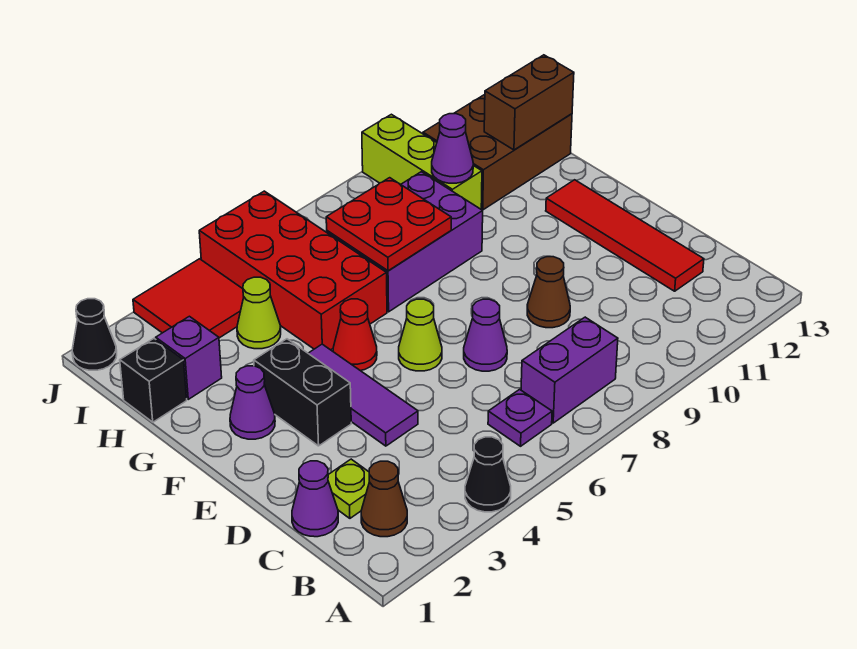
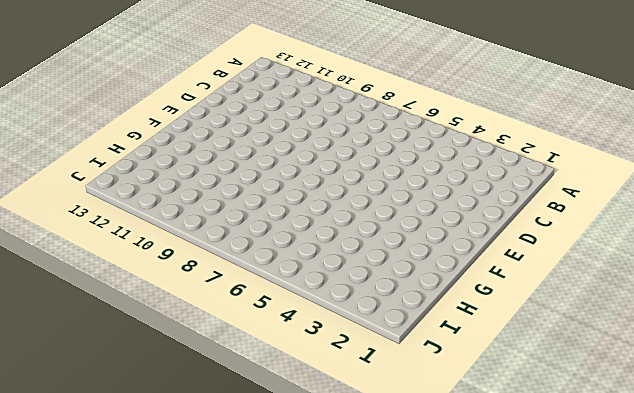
none -> black cone A4 level 1
none -> brown cone B2 level 1
none -> purple plate B6 level 1

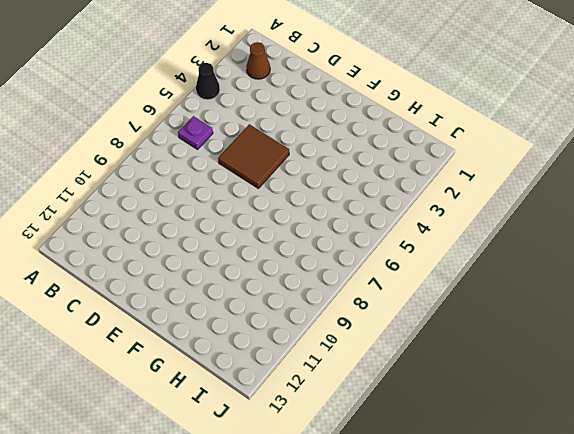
brown tile D5:E6 level 1 -> lime cone E6 level 1
none -> purple brick B7:B8 level 1
none -> purple cone C1 level 1
none -> lime plate C2 level 1

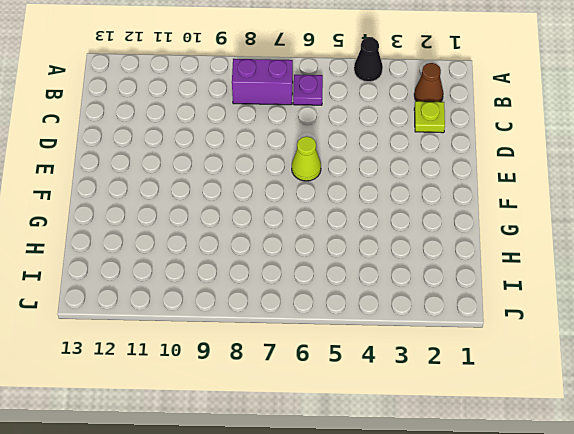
none -> purple cone C1 level 1
none -> red tile C12:F12 level 1
none -> purple tile D4:F4 level 1

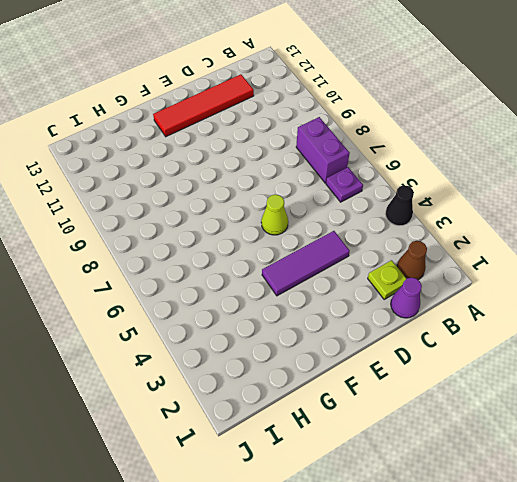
none -> purple cone D7 level 1
none -> brown cone D9 level 1
none -> black brick E3:F3 level 1

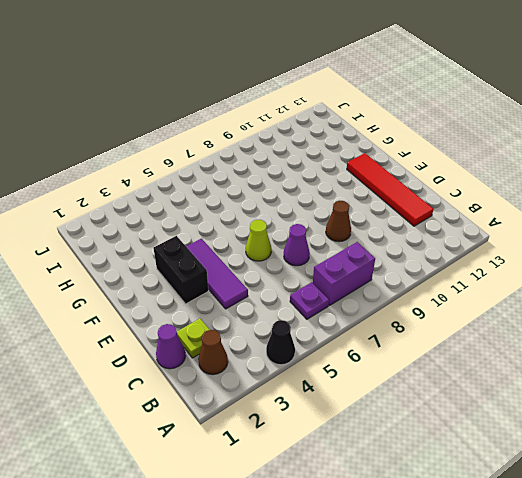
none -> purple cone F2 level 1
none -> red cone F5 level 1
none -> red brick G5:J6 level 1

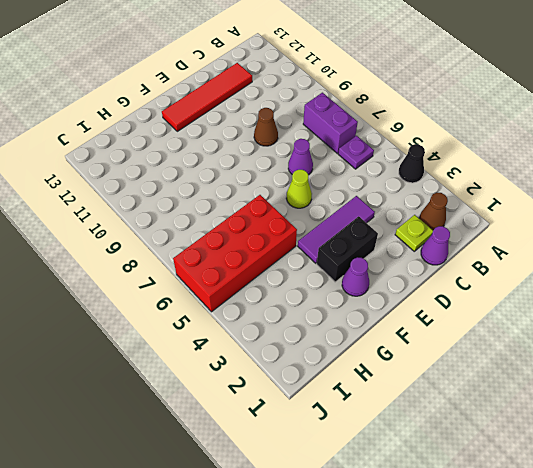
none -> red cone F5 level 1
none -> purple brick G7:H9 level 1
none -> black brick H1 level 1

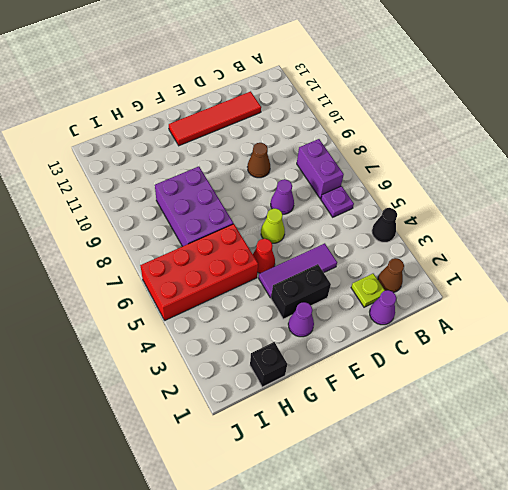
none -> purple brick H2 level 1
none -> lime cone H4 level 1
none -> lime brick H10:J10 level 1

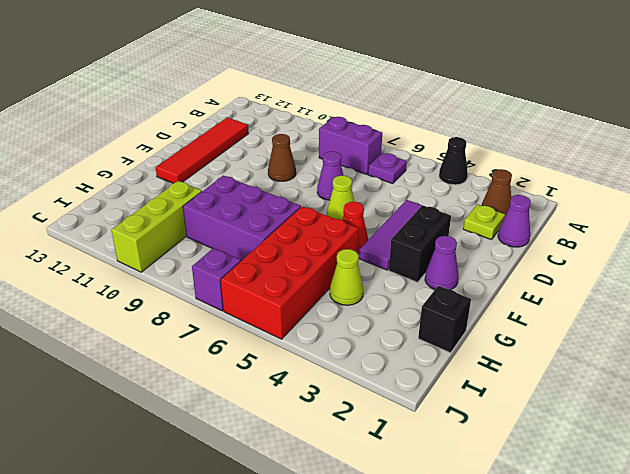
purple brick J7 level 1 -> purple brick H2 level 1
none -> brown brick H11:I13 level 1
none -> red tile I3:J4 level 1
none -> black cone J1 level 1

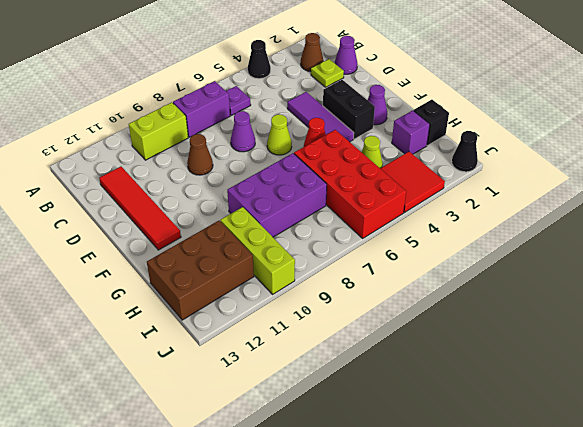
lime brick B9:B10 level 1 -> none
none -> red plate G7:H8 level 2
none -> purple cone H10 level 2
none -> brown brick H12:H13 level 2

